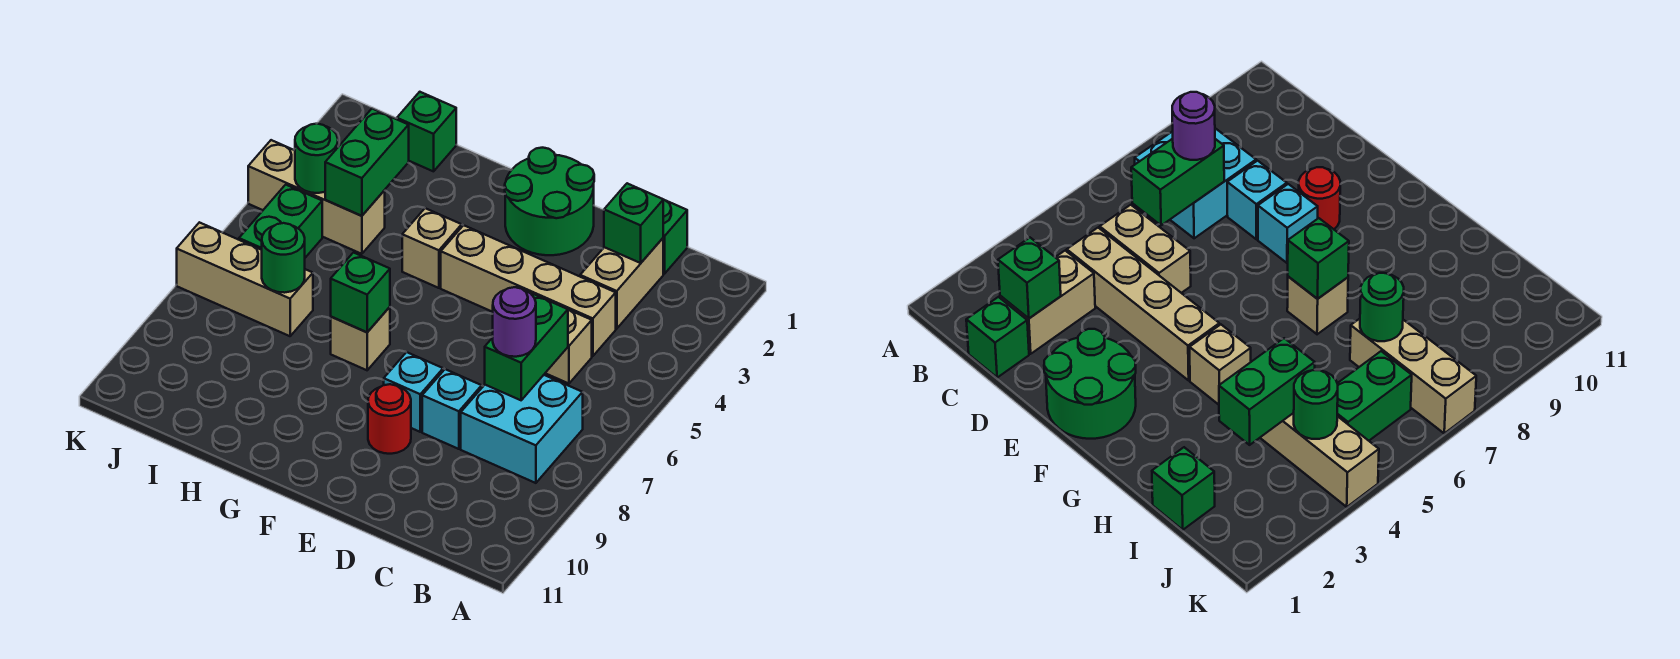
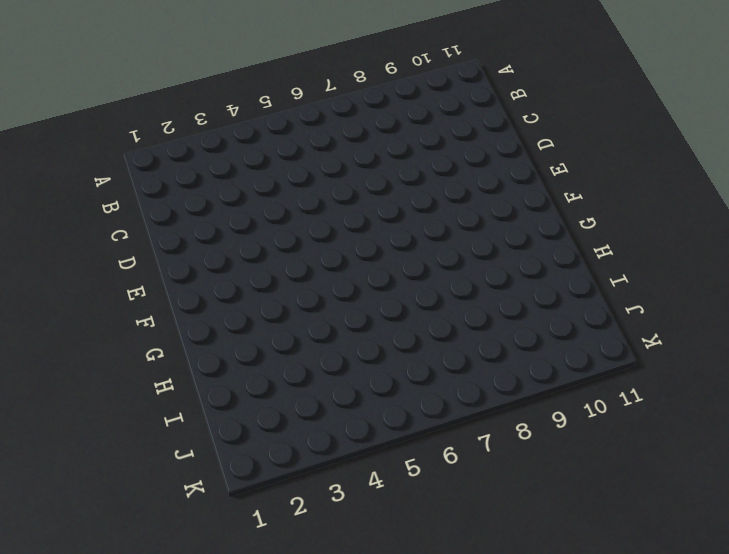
none -> cyan brick B7:C8 level 1
none -> green brick C1 level 1
none -> tan brick C2:C3 level 1

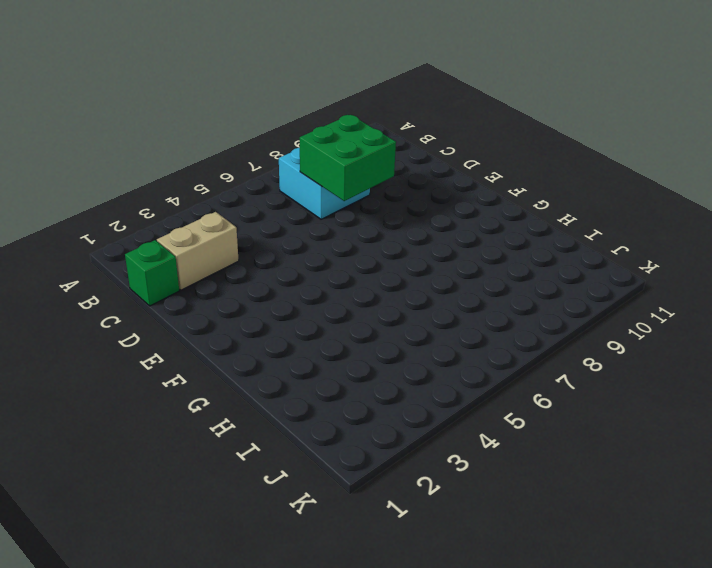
green brick C7:D8 level 2 -> green brick C6:C7 level 2
none -> tan brick C4:F4 level 1
none -> tan brick C5:D5 level 1
none -> cyan brick D8 level 1

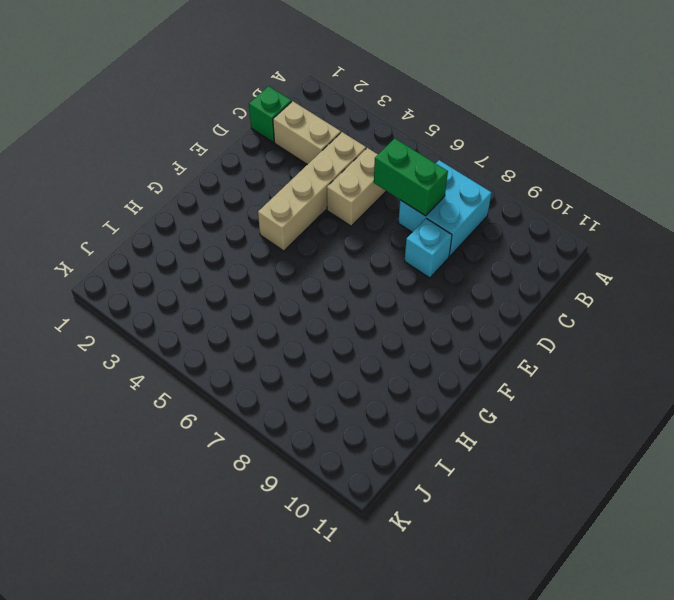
none -> green round brick E1:F2 level 1
none -> cyan brick E8 level 1
none -> red round brick E9 level 1

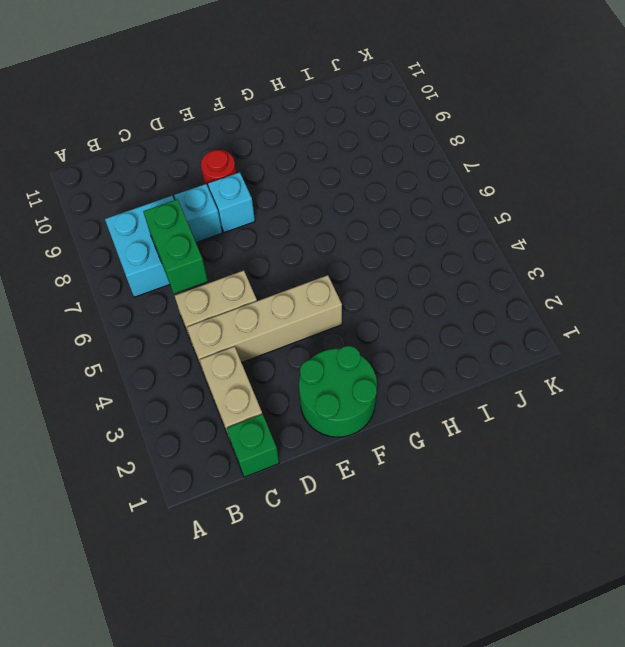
none -> tan brick G4 level 1
none -> tan brick G7 level 1
none -> green brick I1 level 1

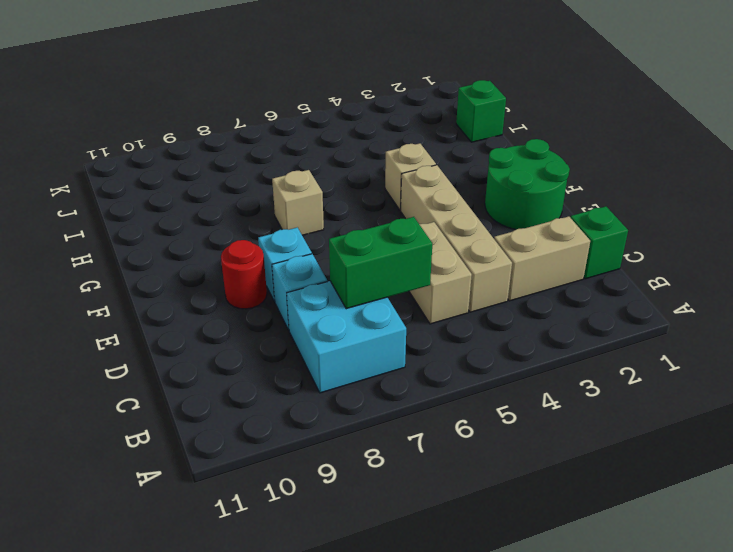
none -> tan brick I4:K4 level 1
none -> tan brick I7:K7 level 1
none -> green brick J5:J6 level 1

